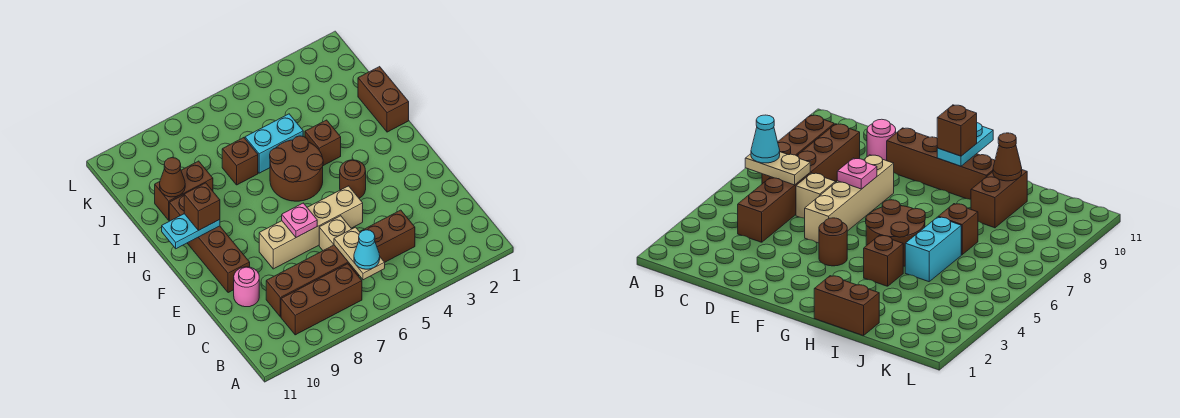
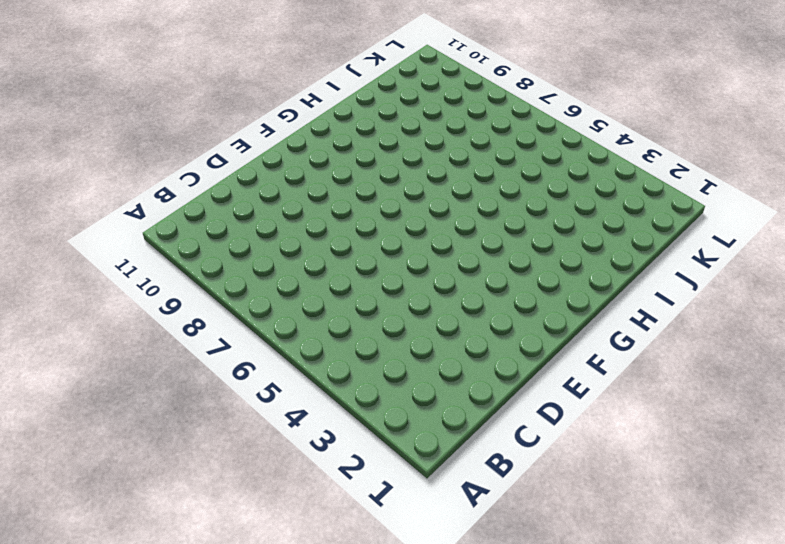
none -> brown brick B7:B9 level 1
none -> brown brick C4:C9 level 1
none -> tan brick D6 level 1

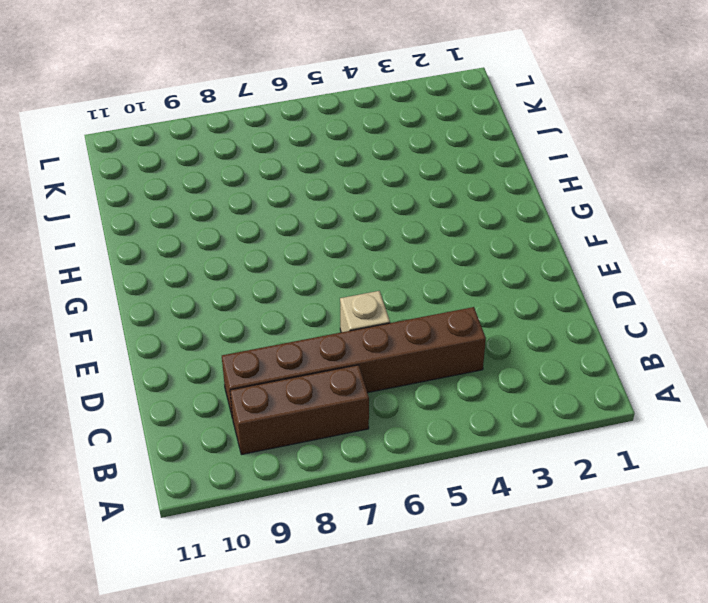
none -> pink round brick D10 level 1
none -> tan brick E5:E8 level 1
none -> brown brick E10:H10 level 1

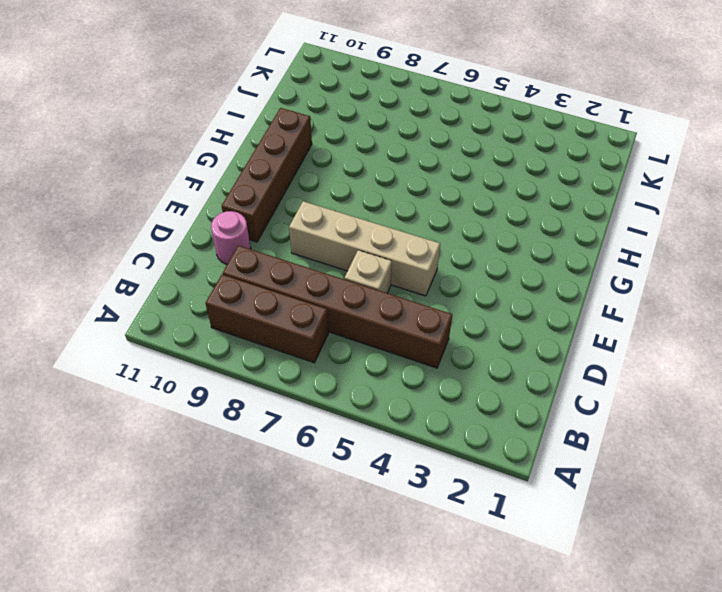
none -> brown round brick F4 level 1
none -> brown round brick G5:H6 level 1
none -> brown brick H1:I1 level 1

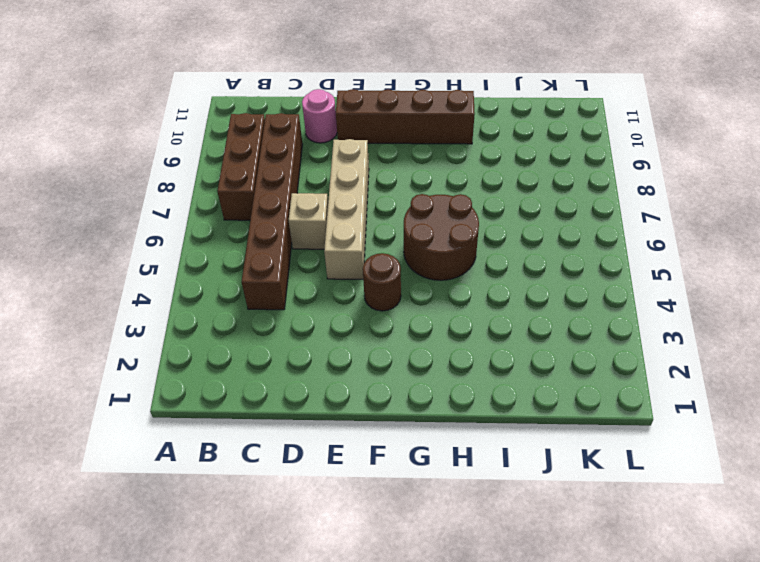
none -> brown brick H1:I1 level 1
none -> brown brick H4 level 1
none -> cyan brick I5:I6 level 1

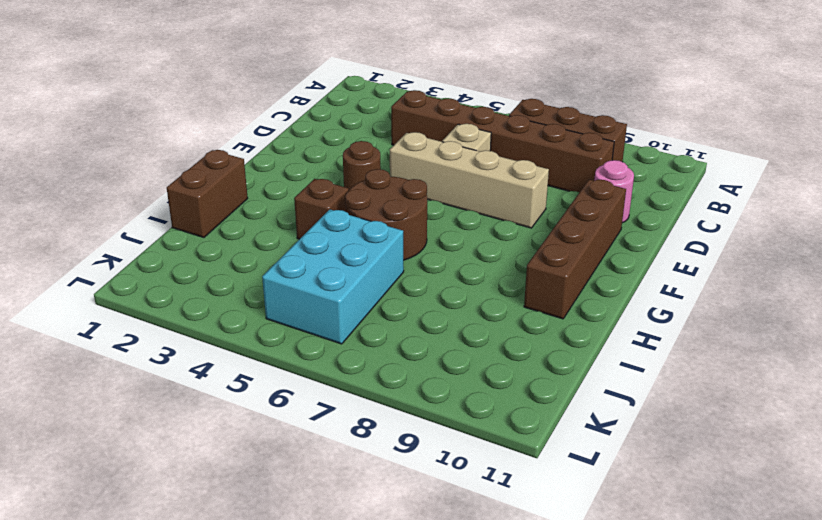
cyan brick I5:K6 level 1 -> cyan brick I5:I6 level 1
none -> brown brick I7 level 1
none -> brown brick I9:I10 level 1
none -> tan plate B6:C6 level 2

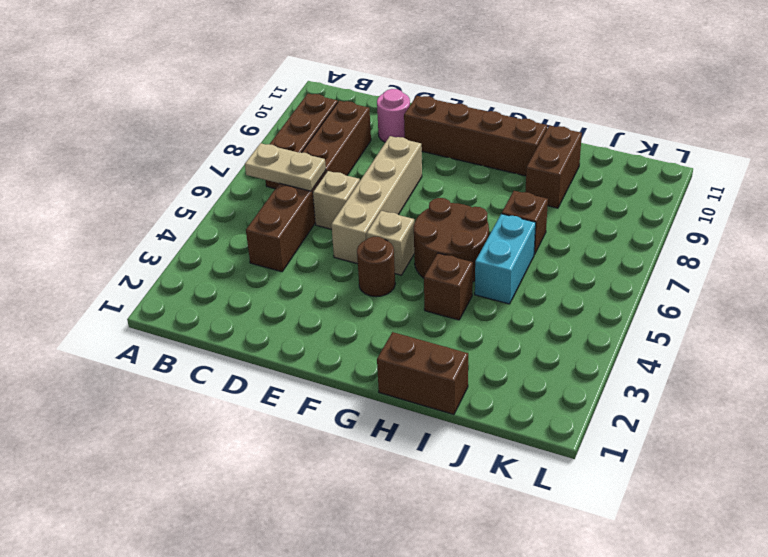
tan brick F5 level 1 -> none
none -> pink plate E7 level 2
none -> cyan plate G10:G11 level 2
none -> brown cone I10 level 2

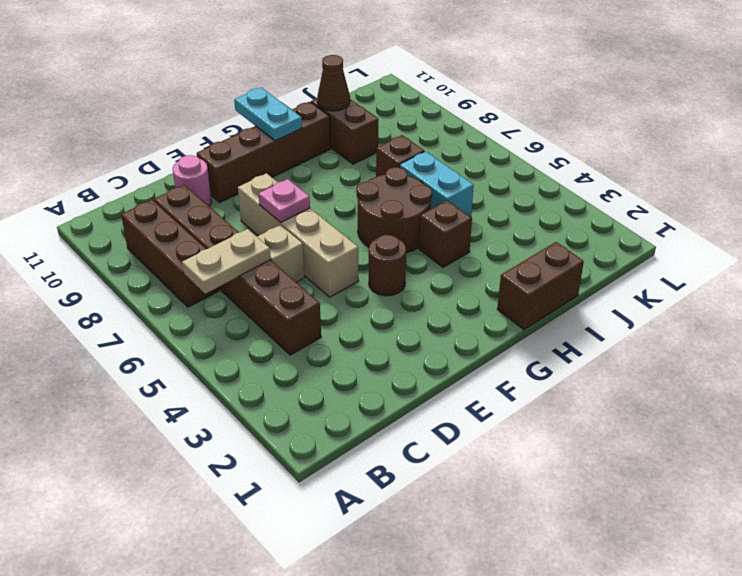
none -> cyan cone B6 level 3
none -> brown brick G10 level 3

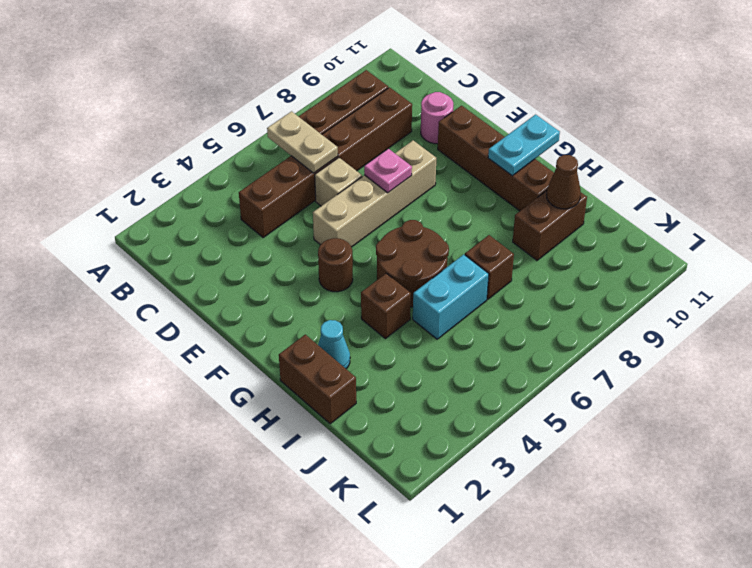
cyan cone H2 level 1 -> cyan cone B6 level 3
none -> brown brick G10 level 3

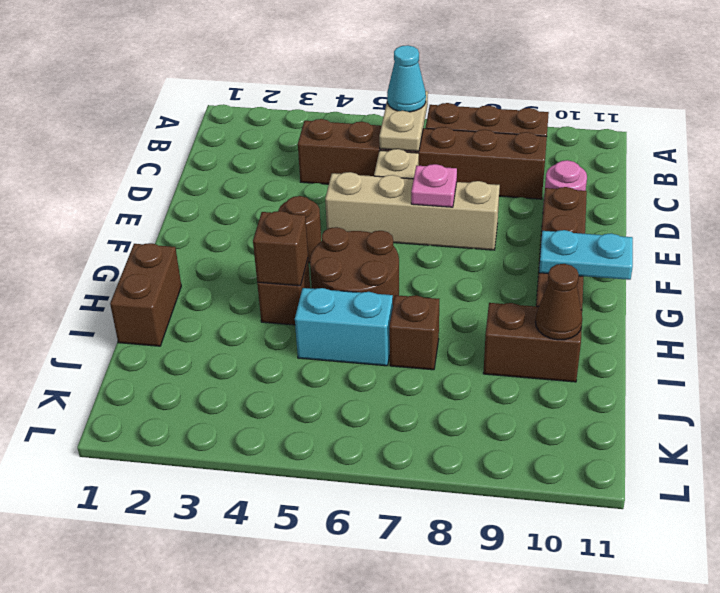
brown brick H4 level 2 -> brown brick G10 level 3

